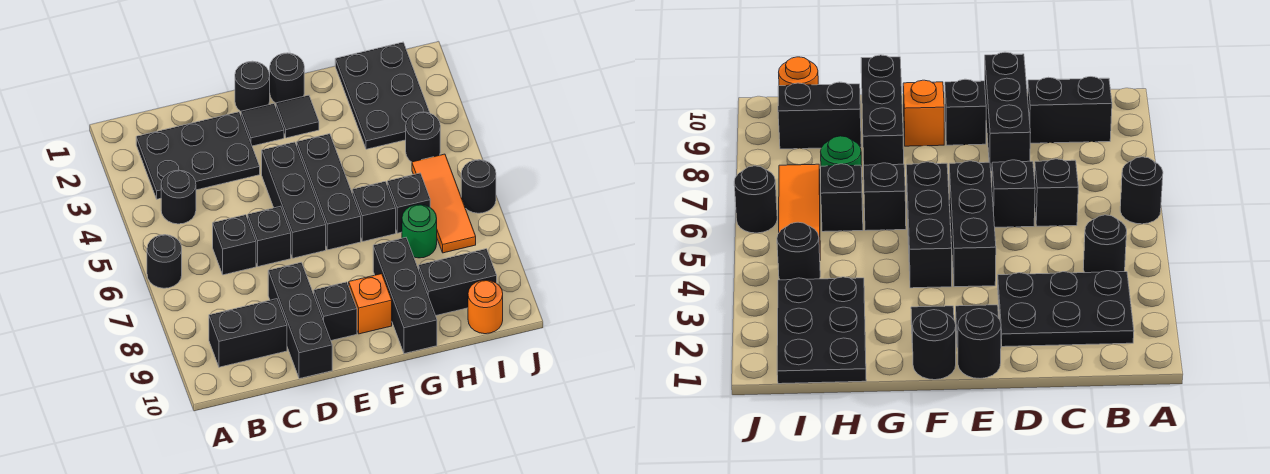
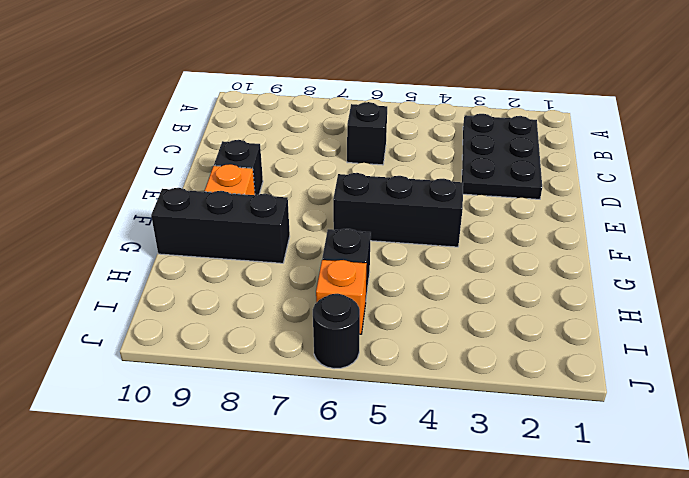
orange brick I6 level 1 -> orange tile I5:I7 level 1
none -> black round brick A6 level 1
none -> black round brick B4 level 1
none -> black brick B9:C9 level 1

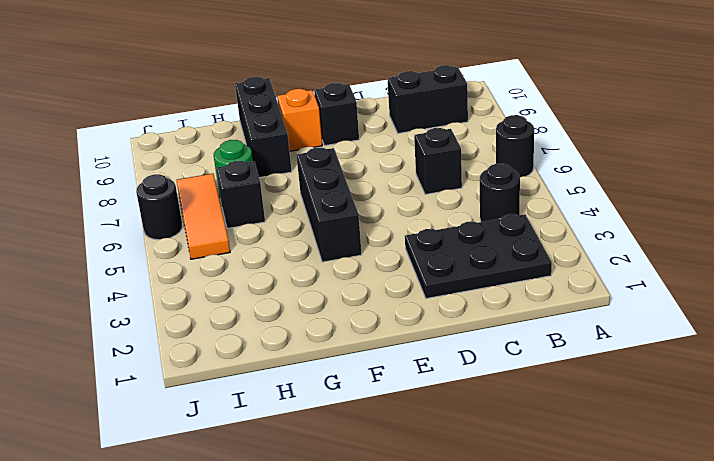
none -> black brick D6 level 1
none -> black brick D8:D10 level 1
none -> black round brick E1 level 1

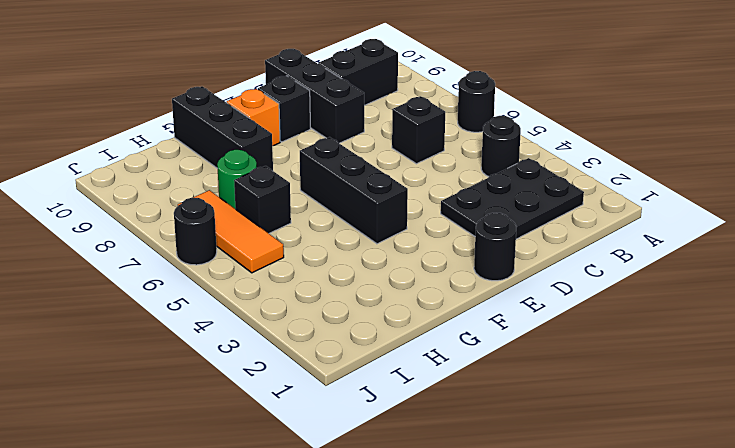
none -> black brick D6 level 1
none -> black tile E2 level 1
none -> black brick E4:E6 level 1

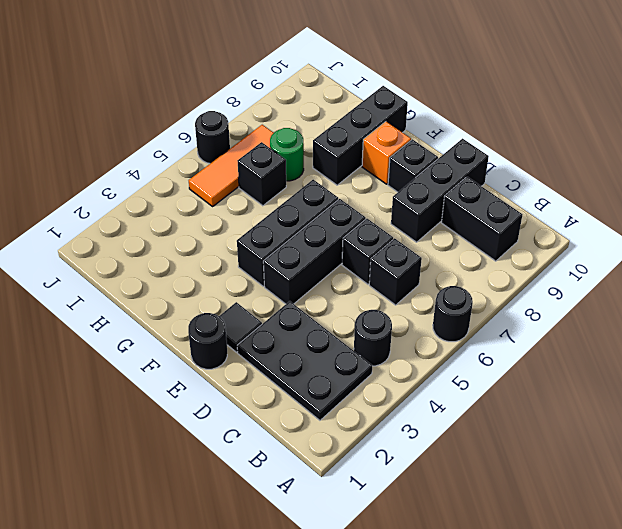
none -> black round brick F1 level 1
none -> black tile F2 level 1
none -> black brick G6 level 1

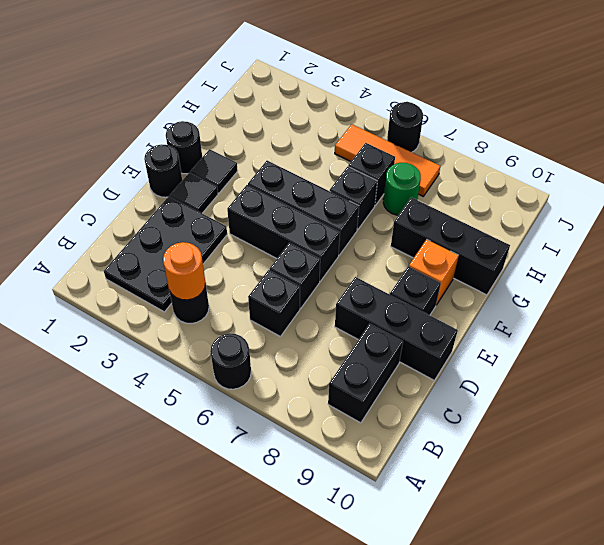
orange round brick B4 level 2 -> orange round brick I10 level 1
none -> black plate H1:I3 level 1
none -> black brick H9:I9 level 1
none -> black round brick I4 level 1

